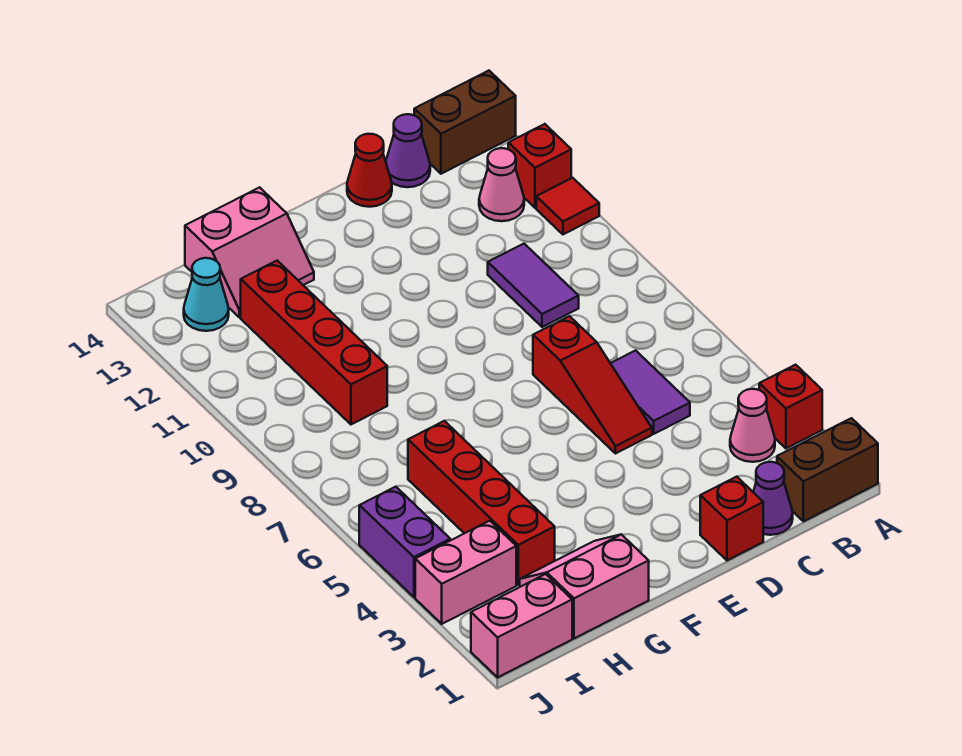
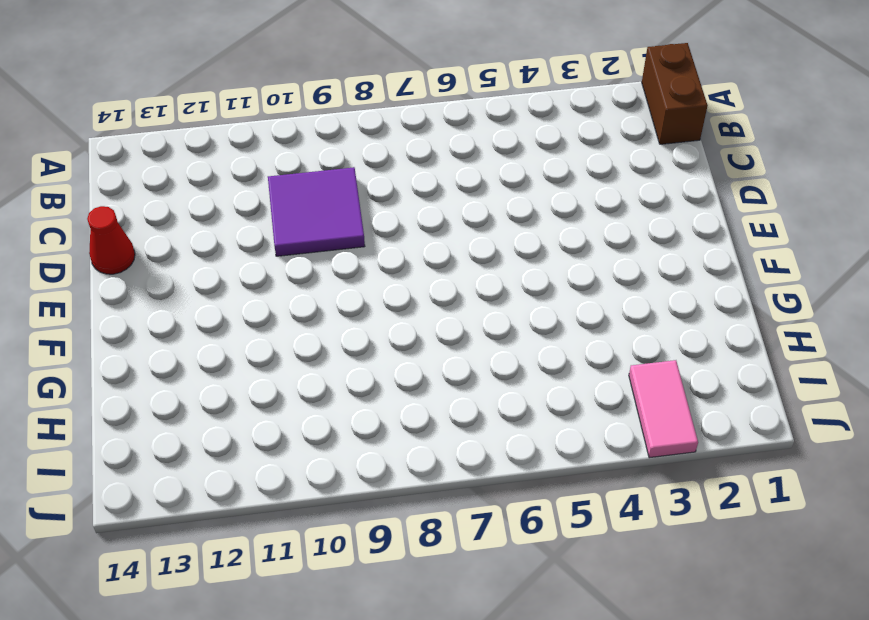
purple tile C9:D10 level 1 -> purple tile C9:C10 level 1
pink tile I3:J3 level 1 -> pink brick I3:J3 level 1
none -> red brick A3 level 1
none -> red tile A11 level 1
none -> red brick A12 level 1

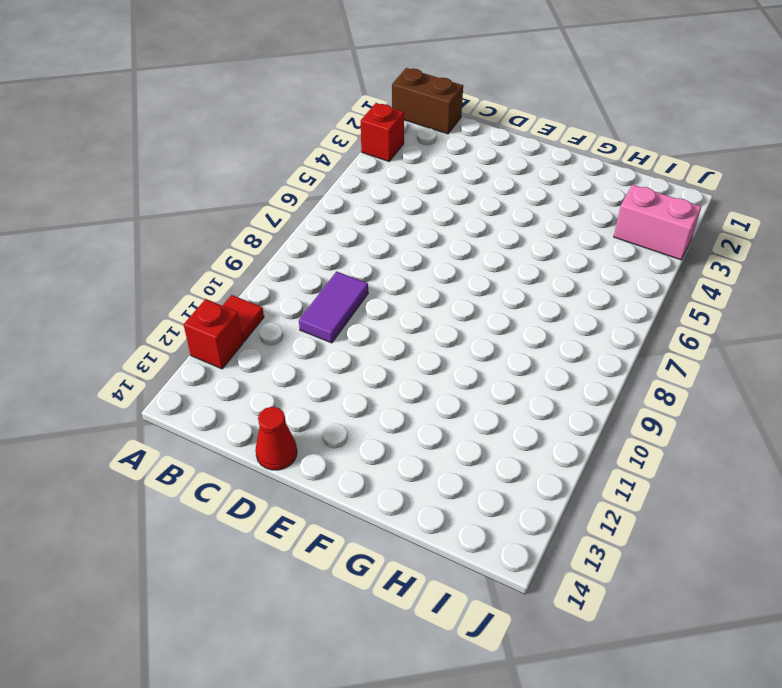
none -> brown brick A14:B14 level 1
none -> pink cone B3 level 1
none -> pink cone B12 level 1

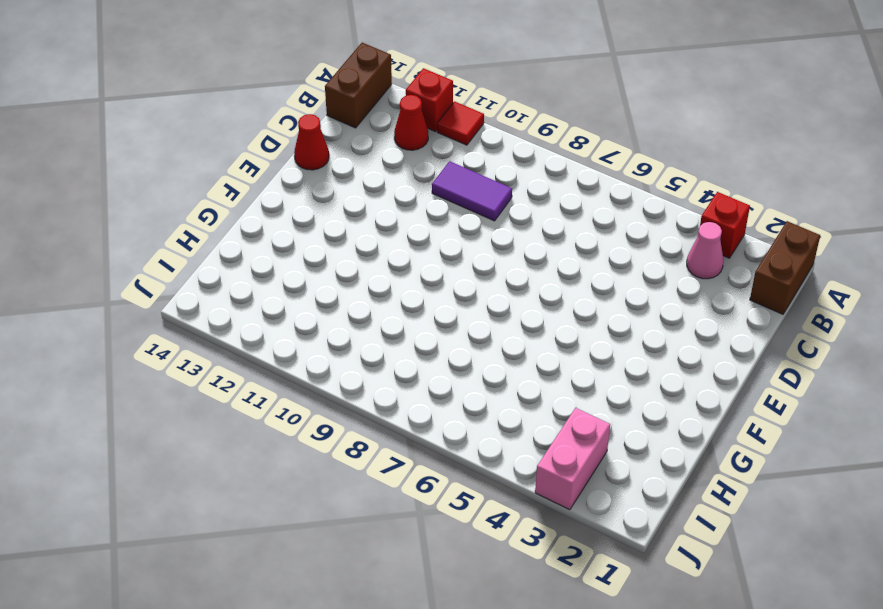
red cone B12 level 1 -> pink cone B12 level 1
none -> purple cone C1 level 1
none -> purple tile C5:C6 level 1
none -> purple cone C14 level 1

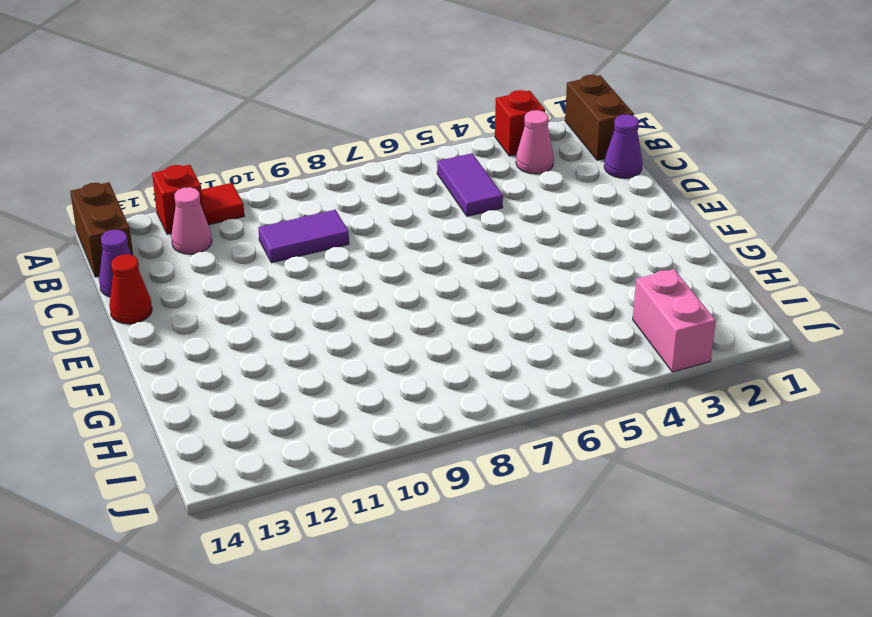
purple tile B5:C5 level 1 -> purple tile C5:C6 level 1
none -> red brick D1 level 1
none -> red slope D5:D7 level 1 top 7
none -> pink slope G1:H2 level 1 top 1

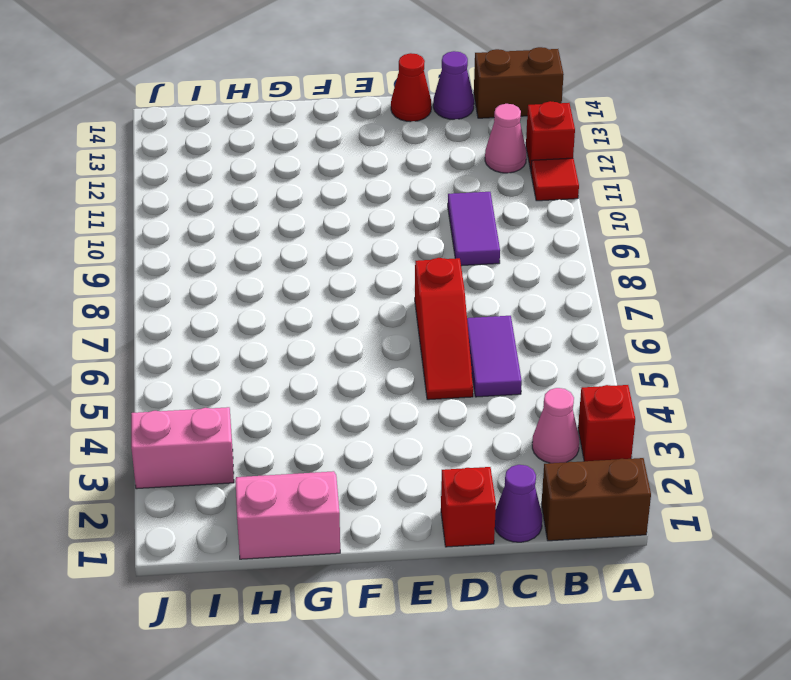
none -> pink slope G13:H14 level 1 top 14
none -> red brick H3:H6 level 1
none -> red brick H9:H12 level 1

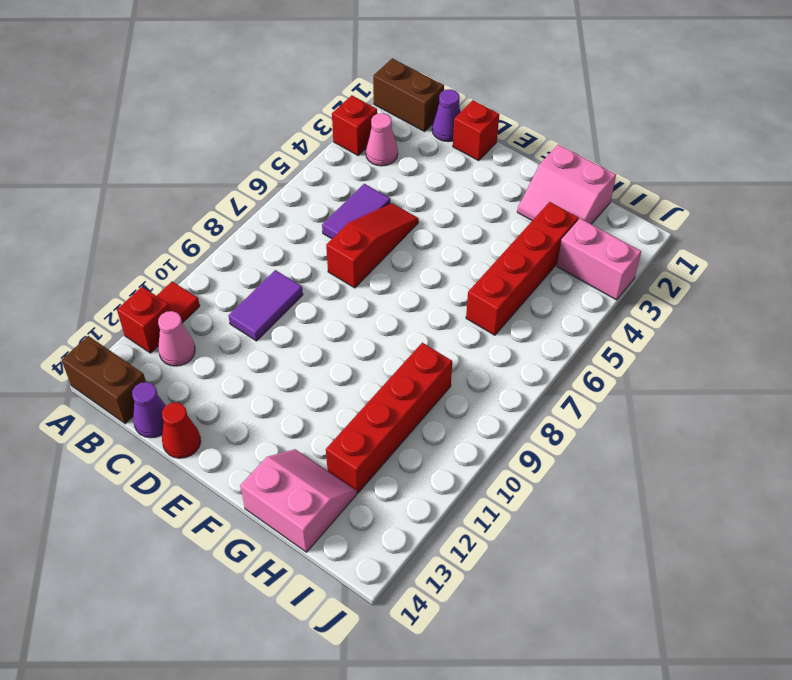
none -> pink brick I1:J1 level 1
none -> cyan cone I13 level 1
none -> purple brick J4:J5 level 1

